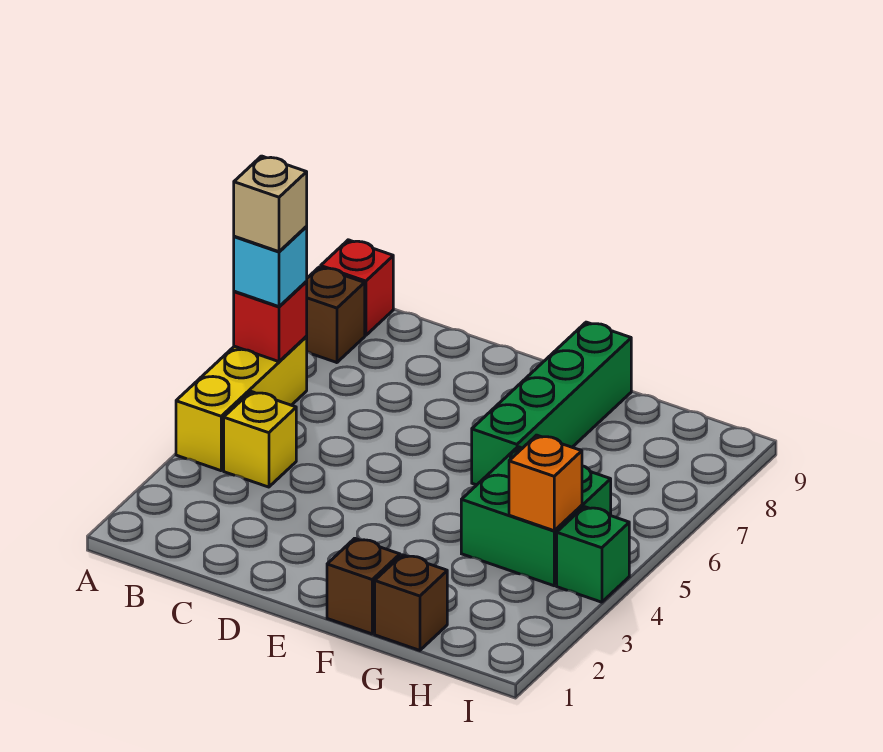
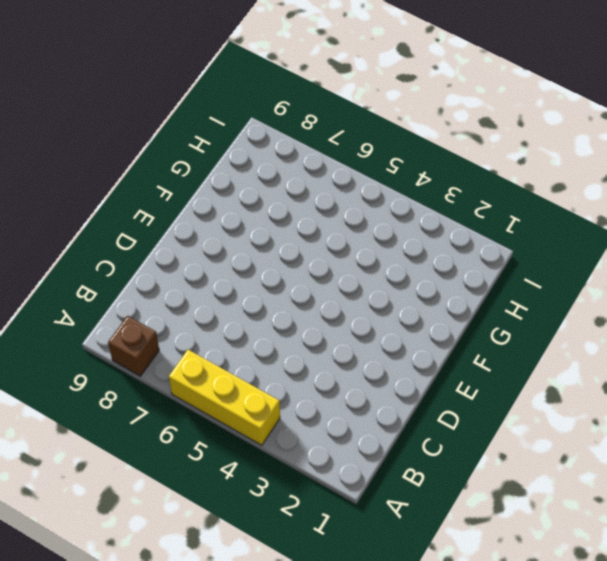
none -> red brick A9 level 1
none -> yellow brick B4 level 1
none -> brown brick F1 level 1

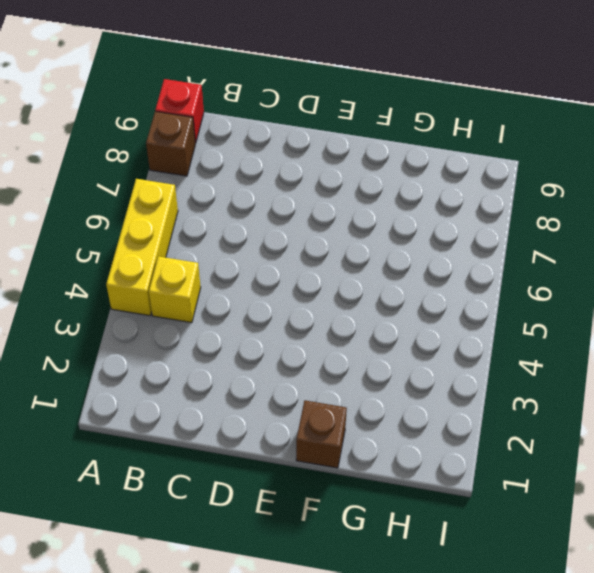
none -> green brick F6:F9 level 1
none -> brown brick G1 level 1
none -> green brick G4:H5 level 1

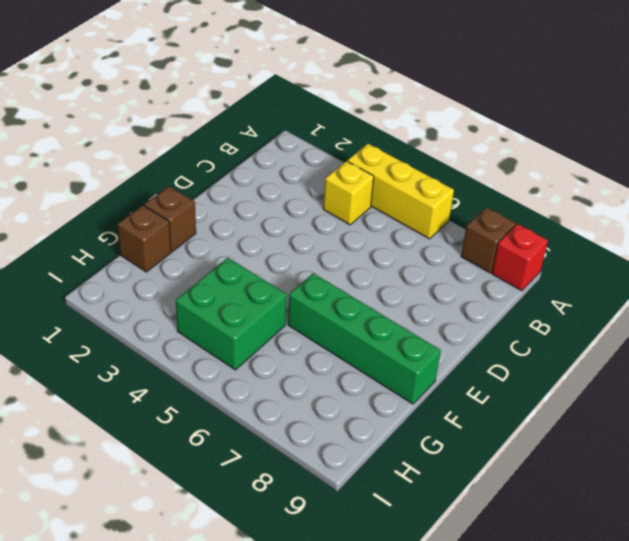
none -> green brick I4 level 1
none -> red brick A6 level 2
none -> orange brick H4 level 2

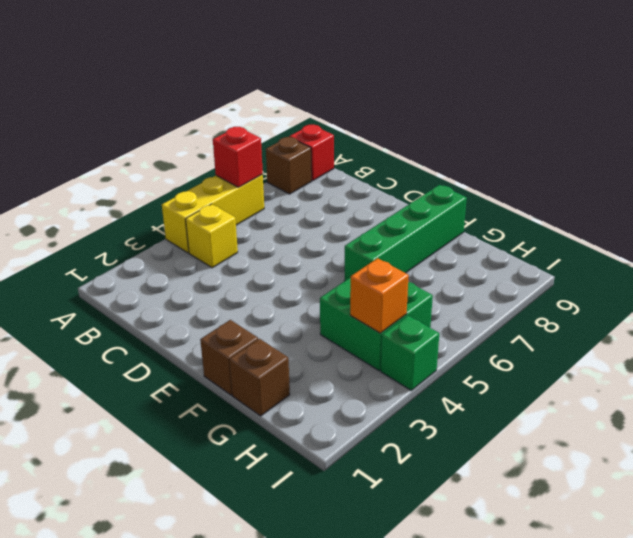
none -> cyan brick A6 level 3
none -> tan brick A6 level 4

